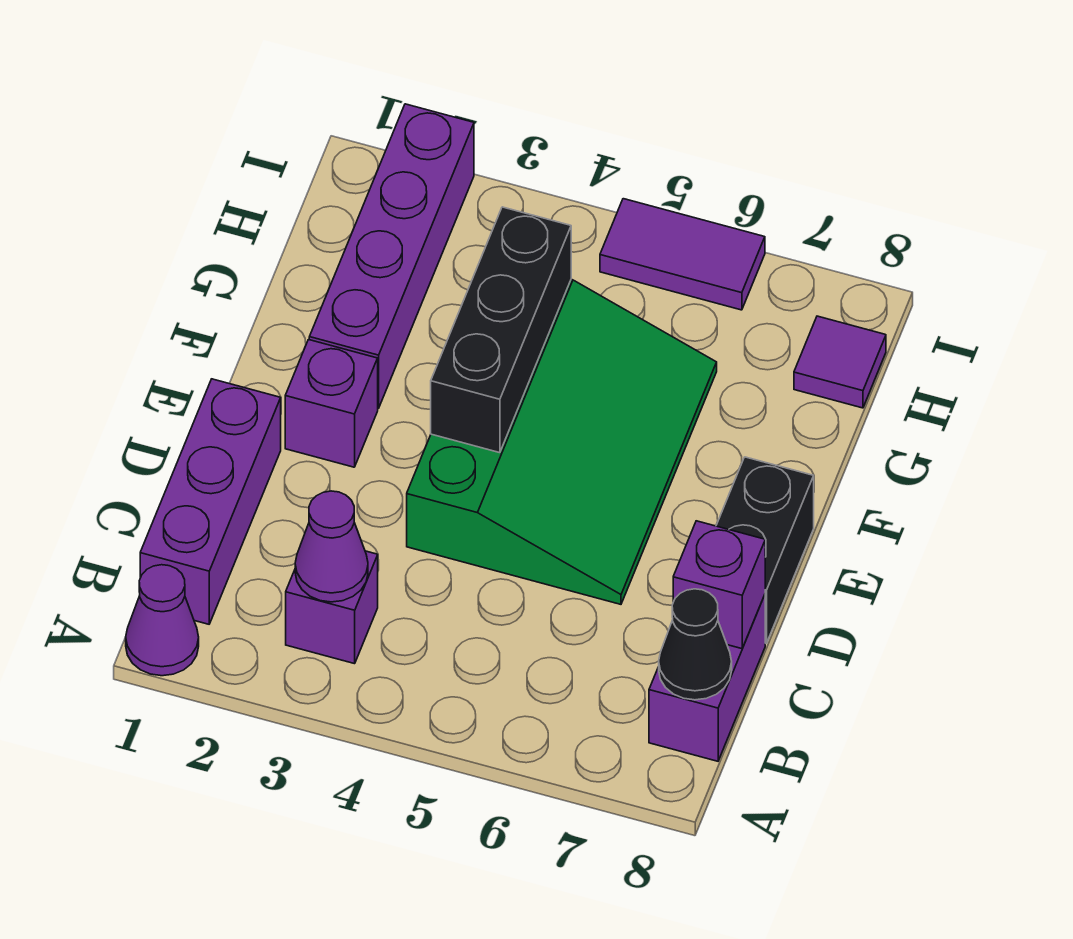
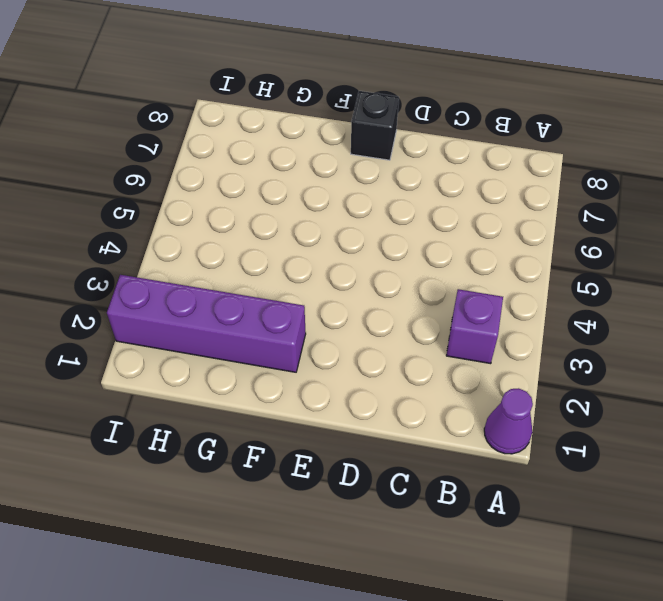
black brick E8 level 1 -> black brick D8:E8 level 1
none -> purple brick B1:D1 level 1
none -> purple brick B8:C8 level 1
none -> green slope D4:G6 level 1 top 4

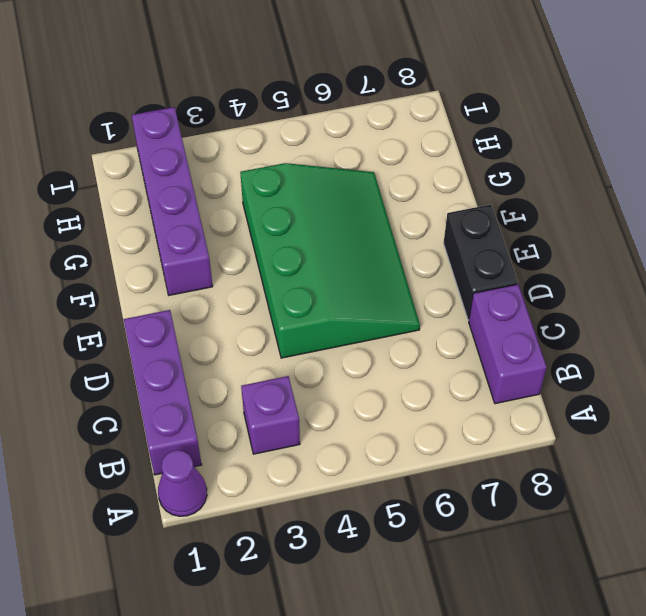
none -> purple brick E2 level 1
none -> purple tile H8 level 1
none -> purple tile I5:I6 level 1

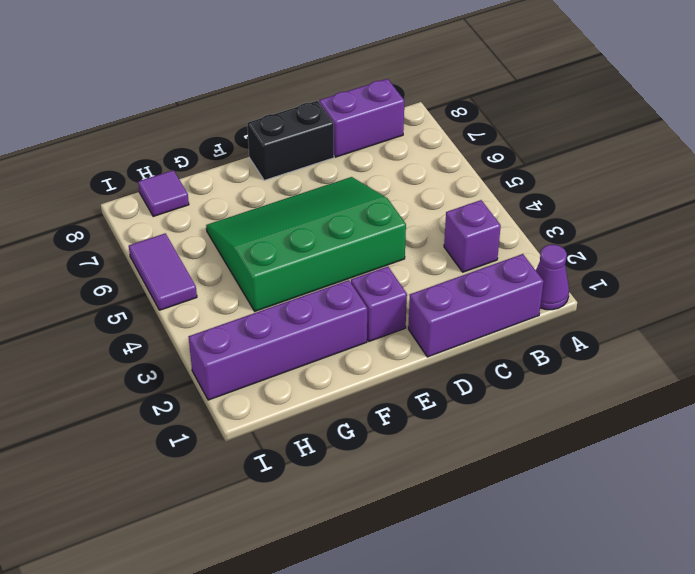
none -> purple cone B3 level 2
none -> black cone B8 level 2
none -> purple brick C8 level 2

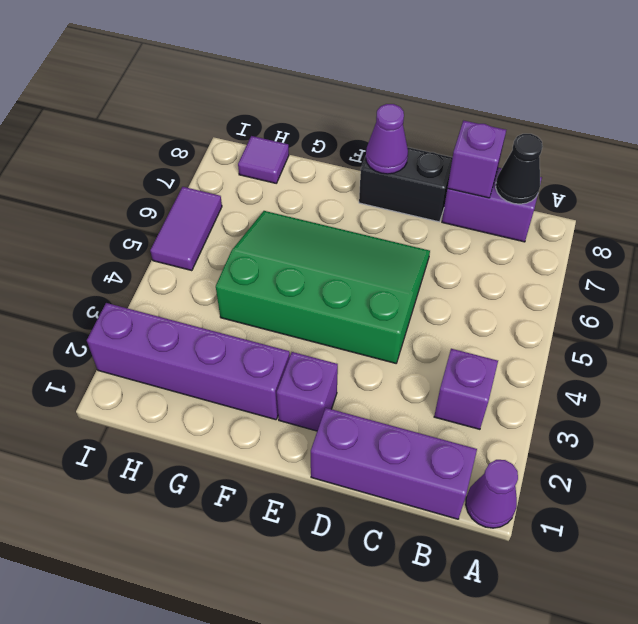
purple cone E8 level 2 -> purple cone B3 level 2
none -> black brick E4:G4 level 2

